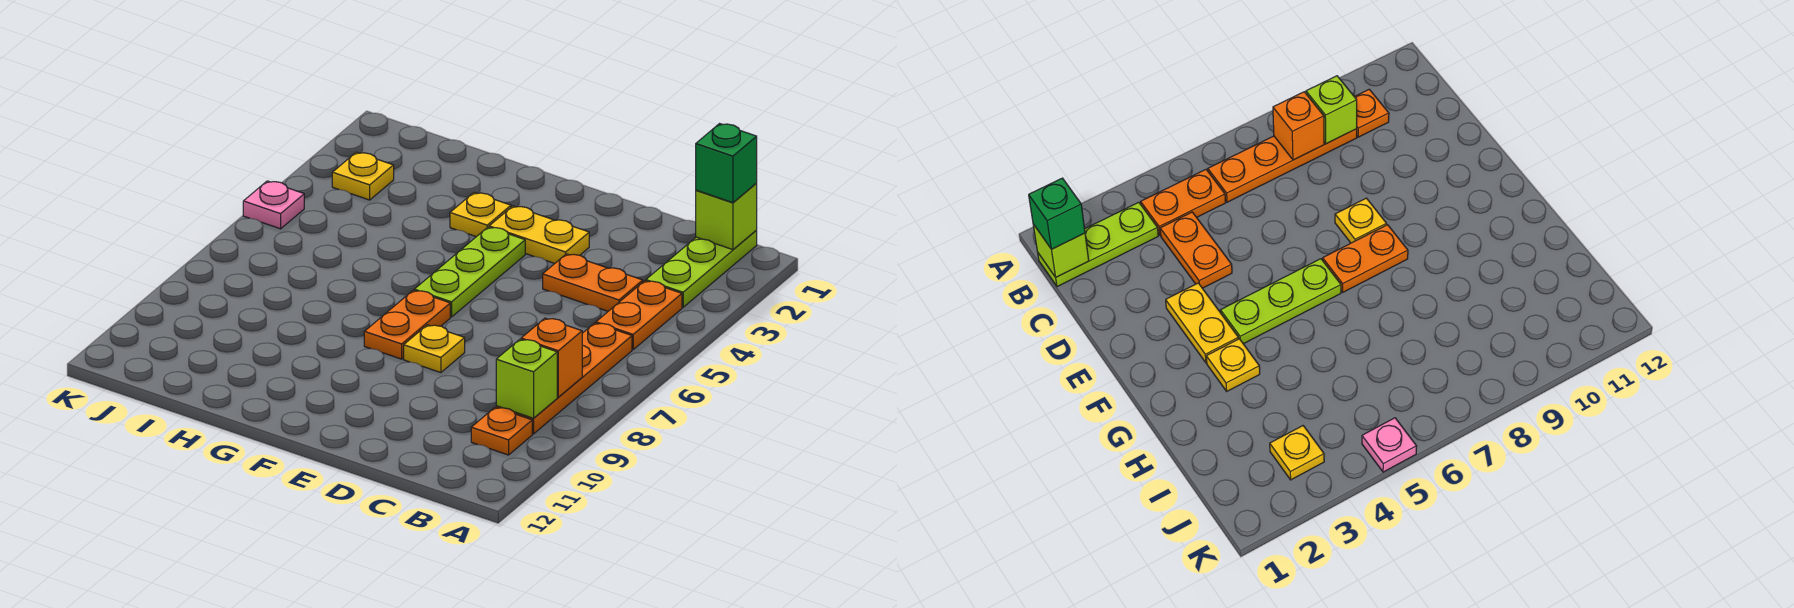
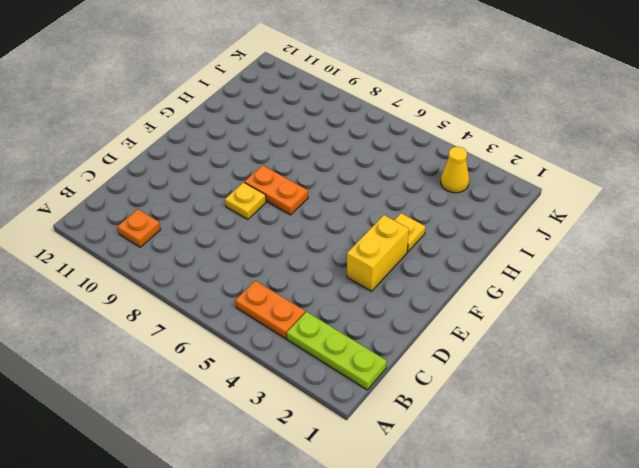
yellow brick E3:F3 level 1 -> yellow plate E3:F3 level 1
yellow cone J3 level 1 -> yellow plate J3 level 1
none -> orange plate B6:B9 level 1
none -> orange plate C4:D4 level 1
none -> lime plate F4:F6 level 1

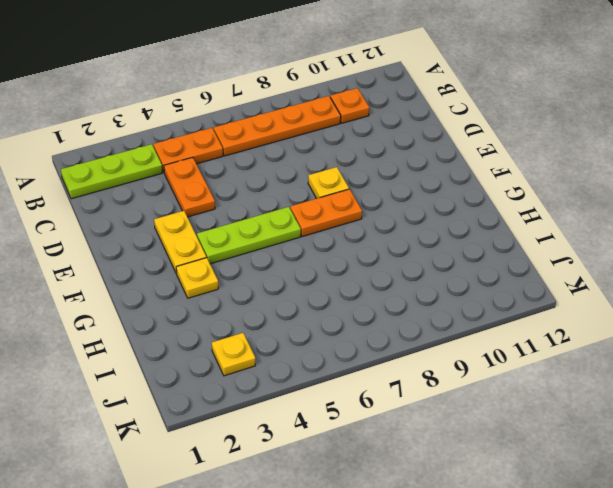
none -> pink plate K5 level 1
none -> lime brick B1 level 2
none -> orange brick B8 level 2

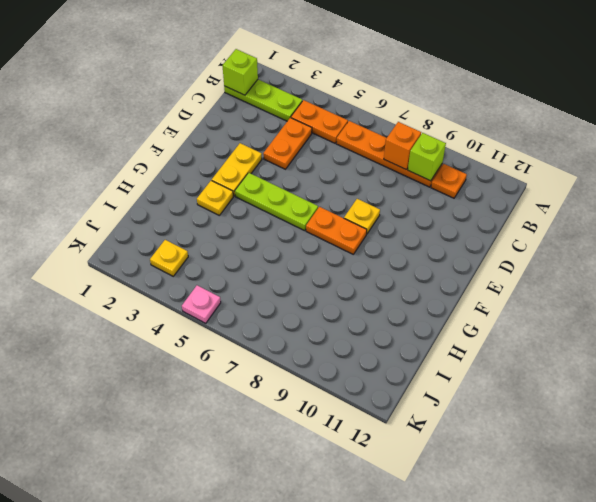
none -> green brick B1 level 3

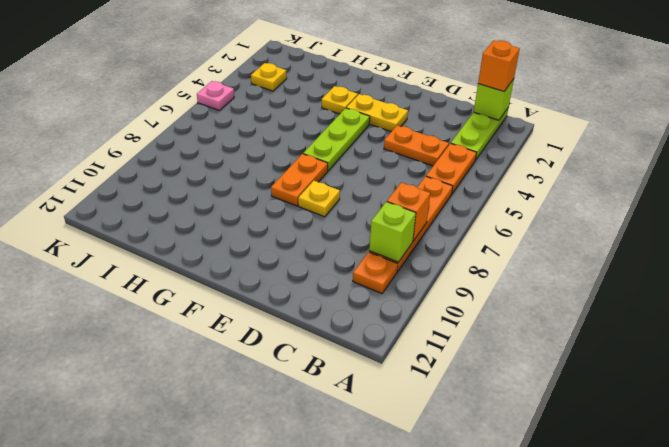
orange brick B1 level 3 -> green brick B1 level 3

